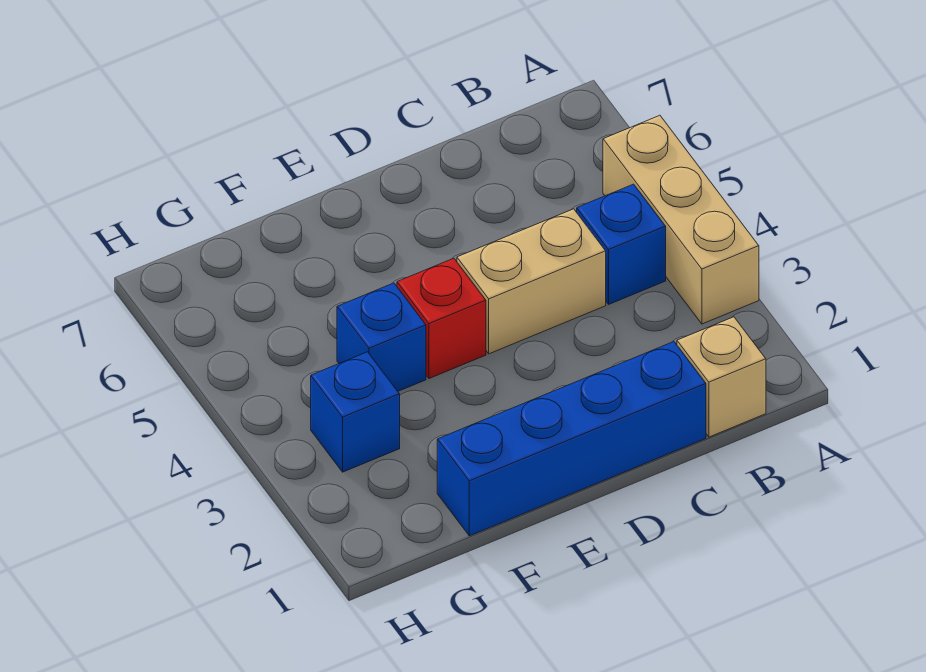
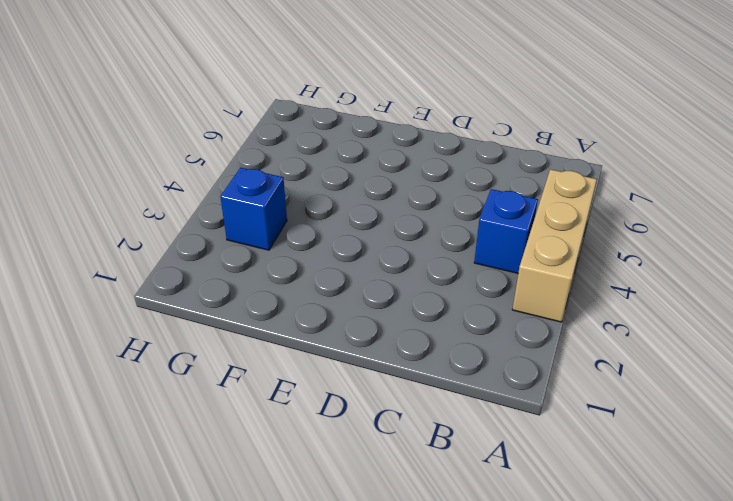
none -> tan brick B1 level 1
none -> blue brick C1:F1 level 1

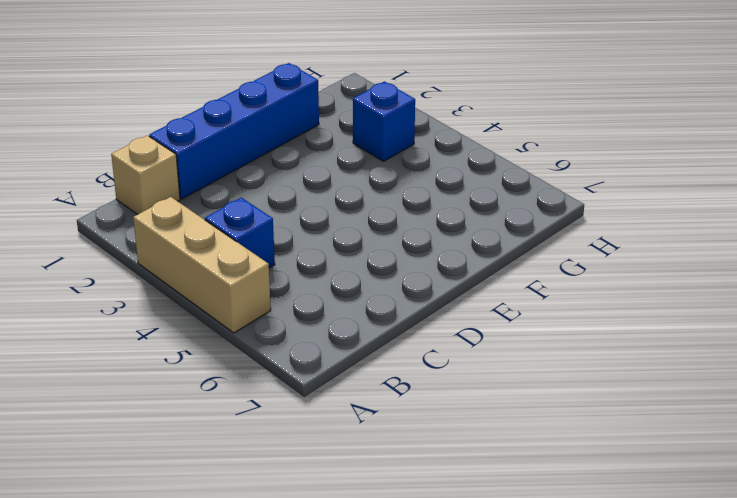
none -> tan brick C4:D4 level 1
none -> red brick E4 level 1

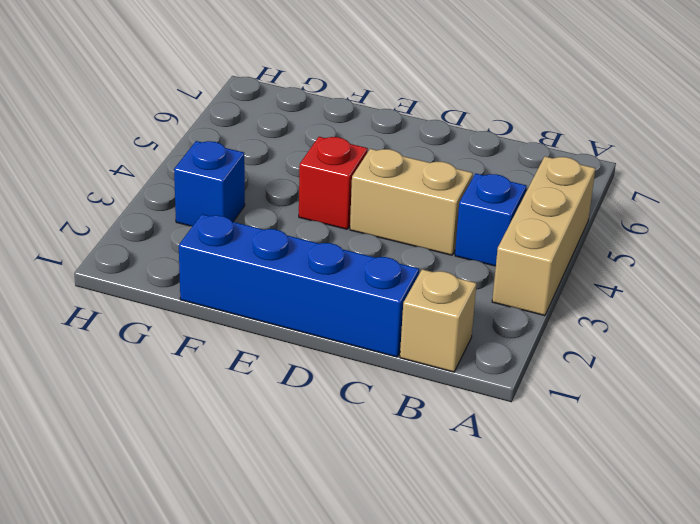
none -> blue brick F4 level 1

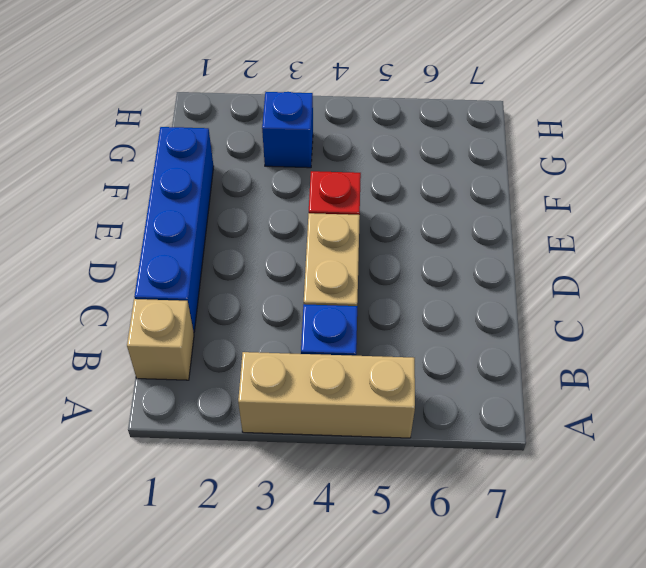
none -> blue brick F4 level 1

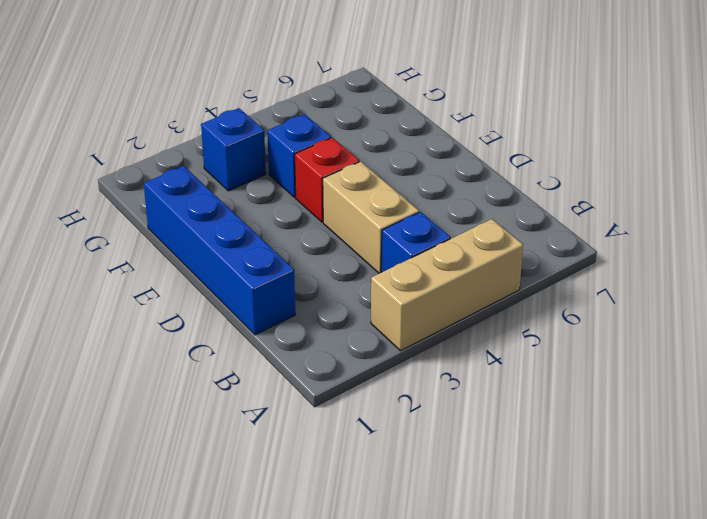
none -> tan brick B1 level 1

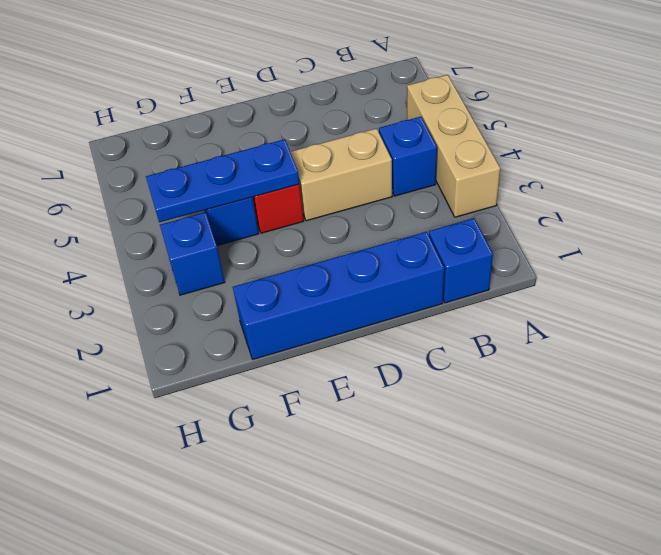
blue brick B1 level 1 -> tan brick B1 level 1
blue plate E4:G4 level 2 -> none

